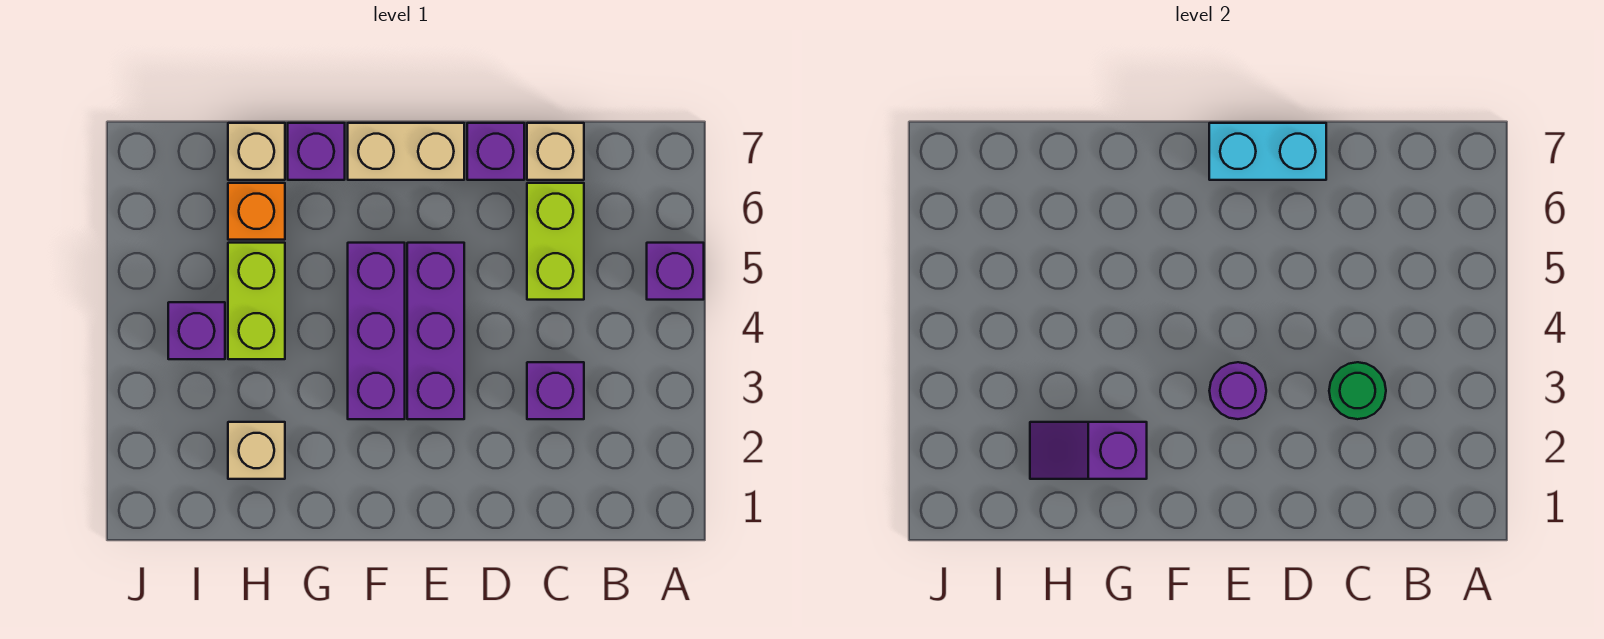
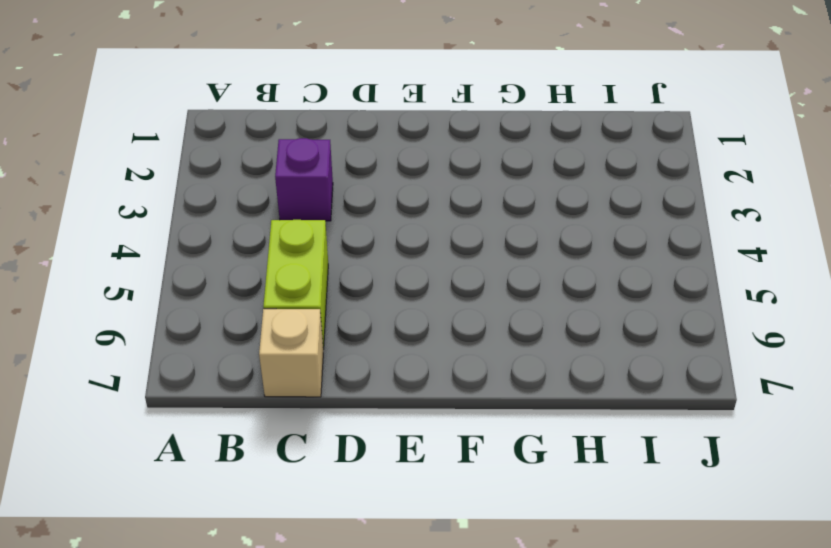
none -> purple brick A5 level 1
none -> purple brick D7 level 1
none -> purple brick E3:E5 level 1

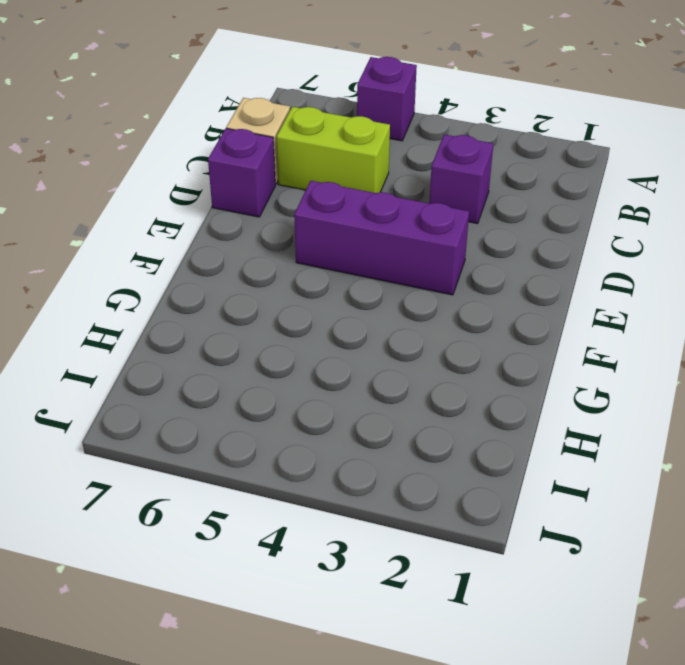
none -> tan brick E7:F7 level 1
none -> purple brick F3:F5 level 1
none -> purple brick G7 level 1

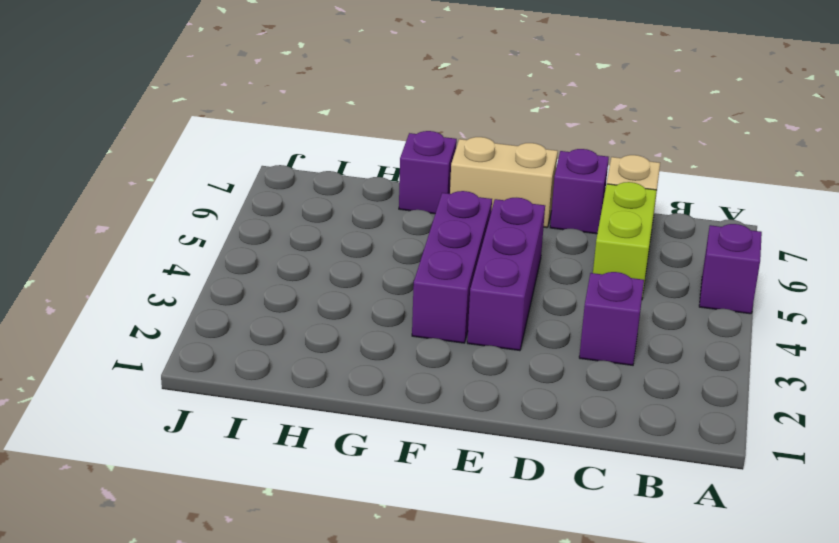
none -> tan brick H2 level 1
none -> lime brick H4:H5 level 1
none -> orange brick H6 level 1

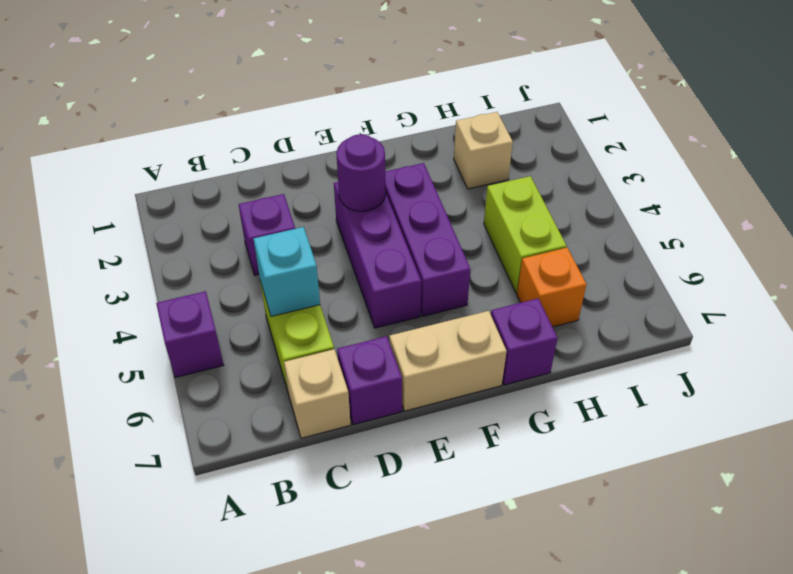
cyan brick C5 level 2 -> none
none -> tan brick H7 level 1
none -> purple brick I4 level 1
none -> green round brick C3 level 2

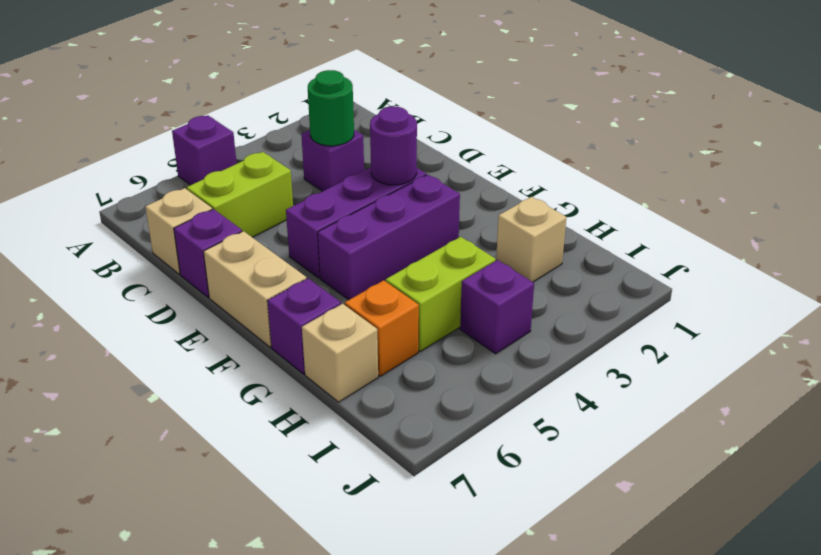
none -> cyan brick D7:E7 level 2
none -> purple slope G2:H2 level 2 top G

